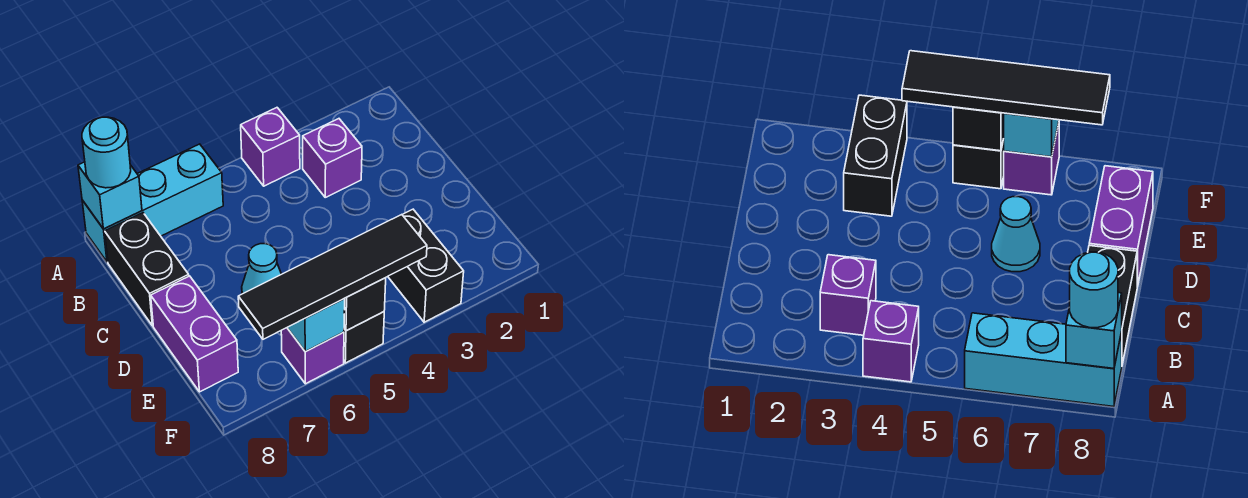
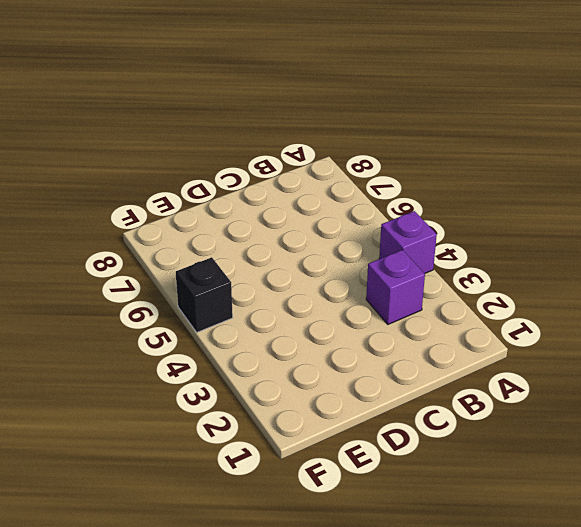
none -> cyan brick A6:A8 level 1
none -> black brick B8:C8 level 1
none -> cyan cone D6 level 1

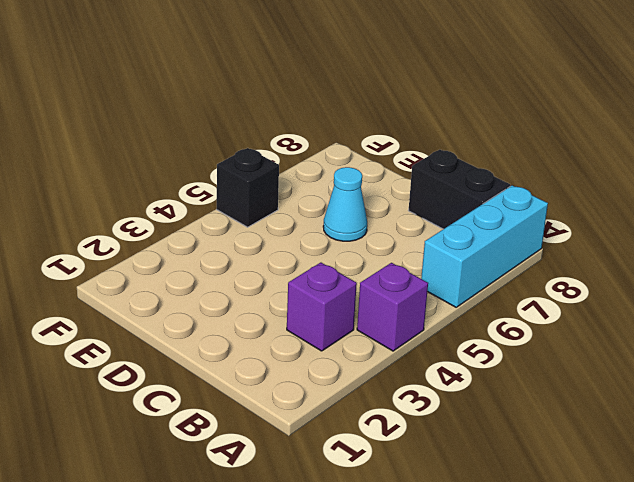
none -> purple brick D8:E8 level 1
none -> black brick E3:F3 level 1
none -> purple brick F6 level 1

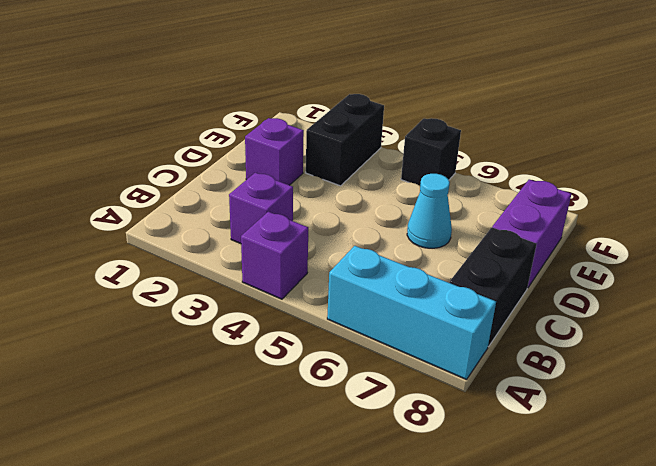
purple brick D2 level 1 -> purple brick F6 level 1
none -> cyan brick A8 level 2
none -> black brick F5 level 2
none -> cyan brick F6 level 2

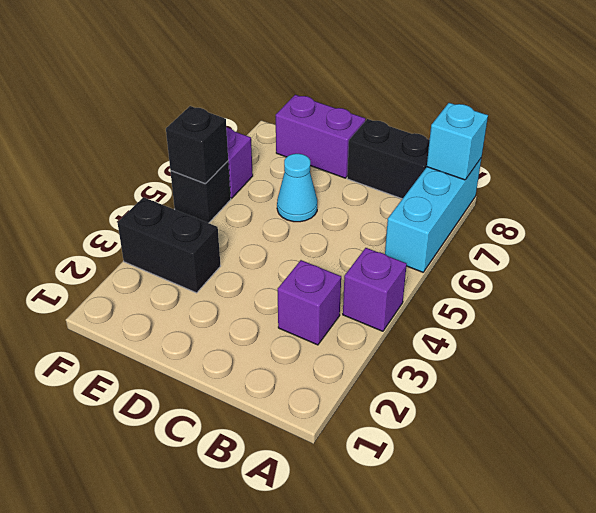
none -> cyan brick F6 level 2
none -> cyan round brick A8 level 3
none -> black tile F4:F7 level 3

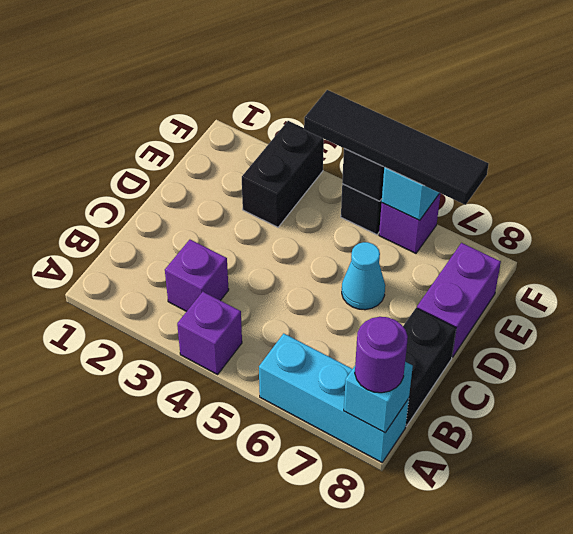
purple round brick A8 level 3 -> cyan round brick A8 level 3

